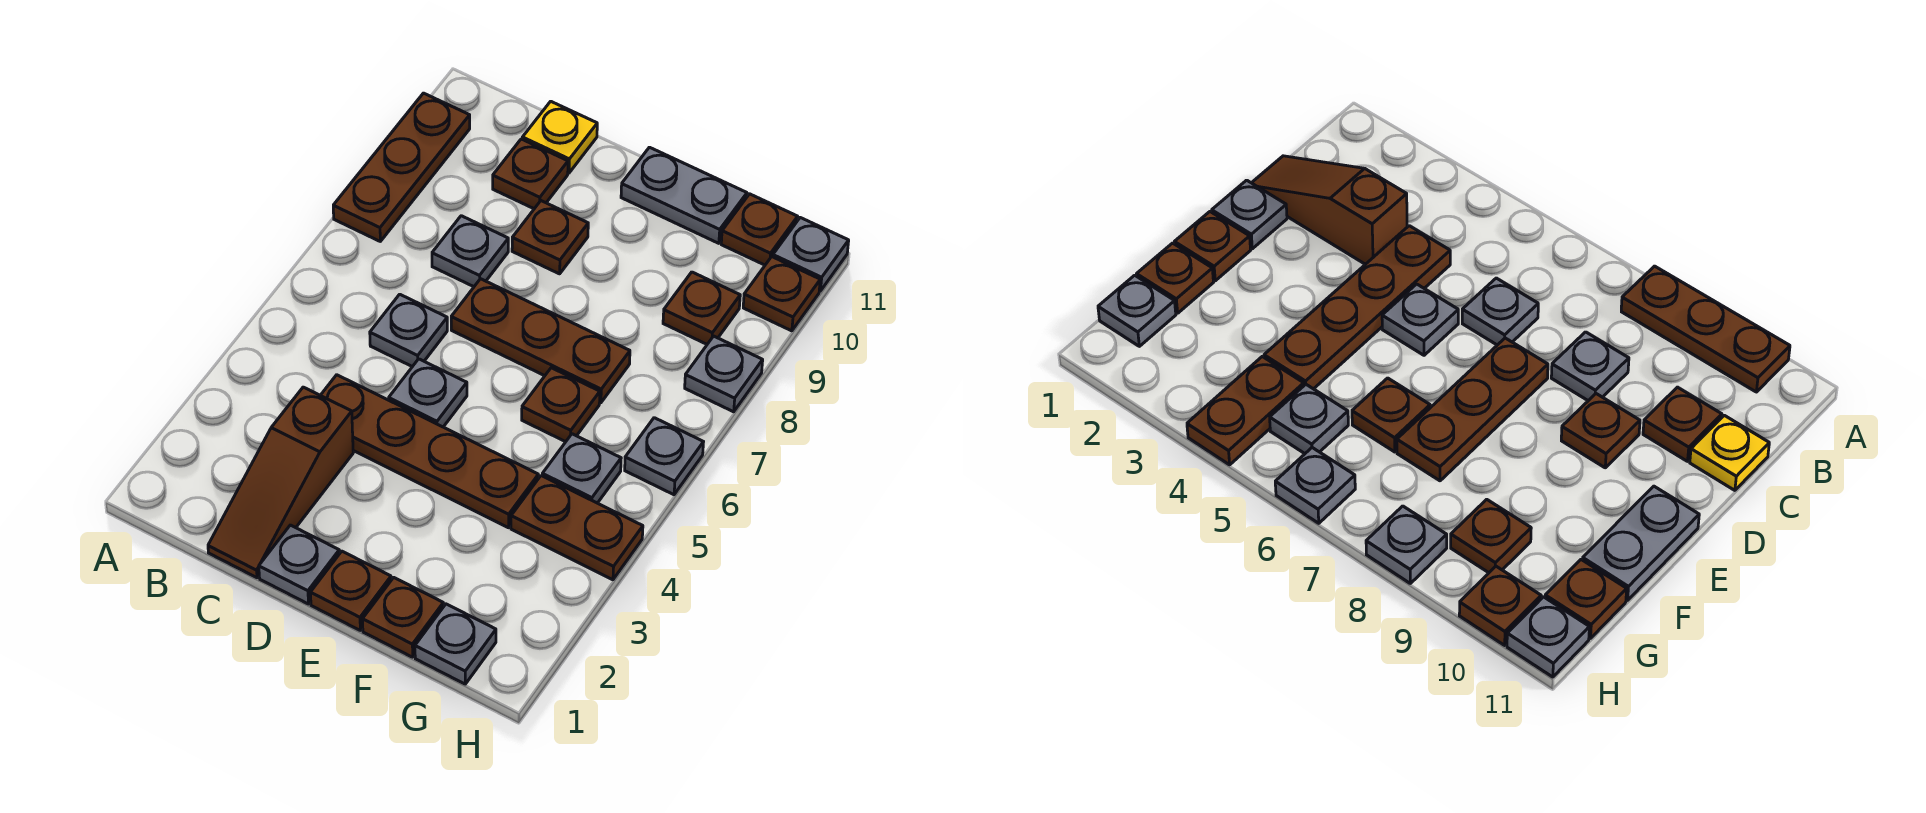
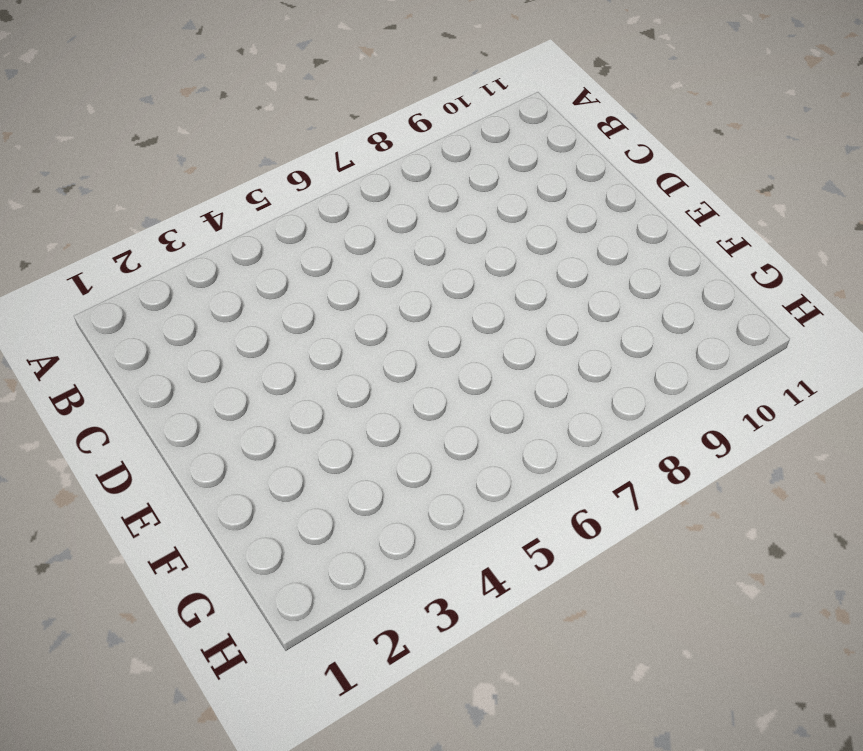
none -> brown plate A8:A10 level 1
none -> brown slope C1:C3 level 1 top 3
none -> brown plate C4:F4 level 1

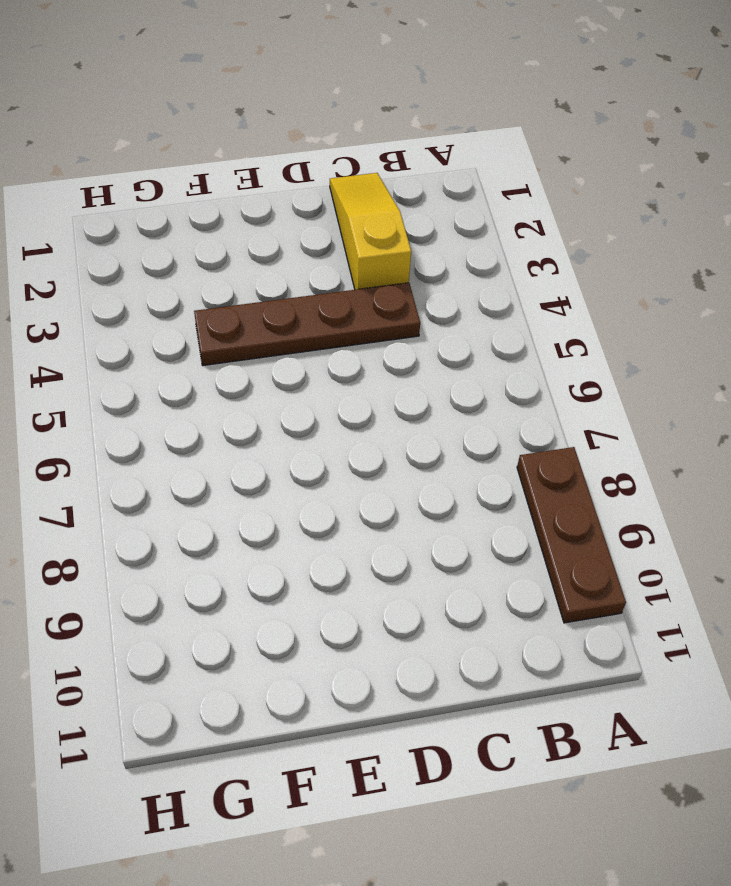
yellow slope C1:C3 level 1 top 3 -> brown slope C1:C3 level 1 top 3
none -> grey plate C6 level 1
none -> grey plate C8 level 1
none -> brown plate C10 level 1

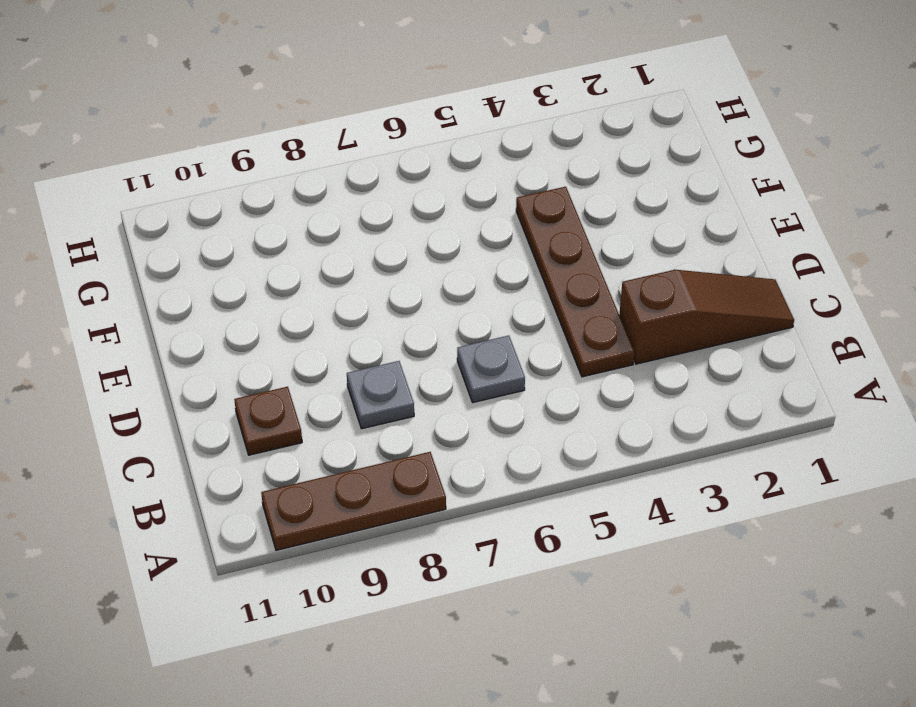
none -> yellow plate C11 level 1
none -> grey plate D1 level 1
none -> grey plate D5 level 1

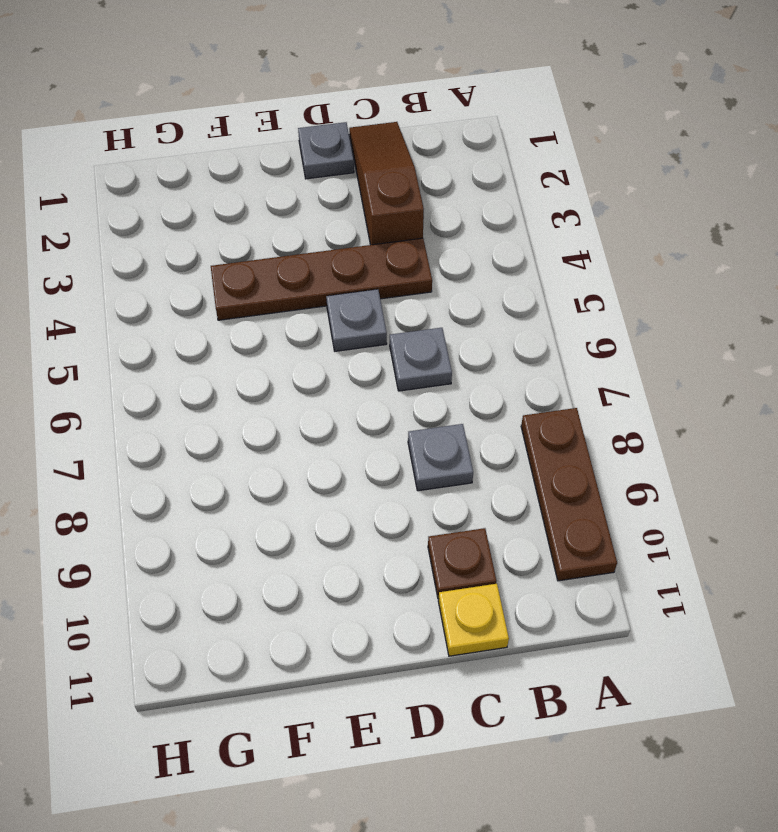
none -> brown plate D7:F7 level 1
none -> brown plate D9 level 1
none -> brown plate E1 level 1

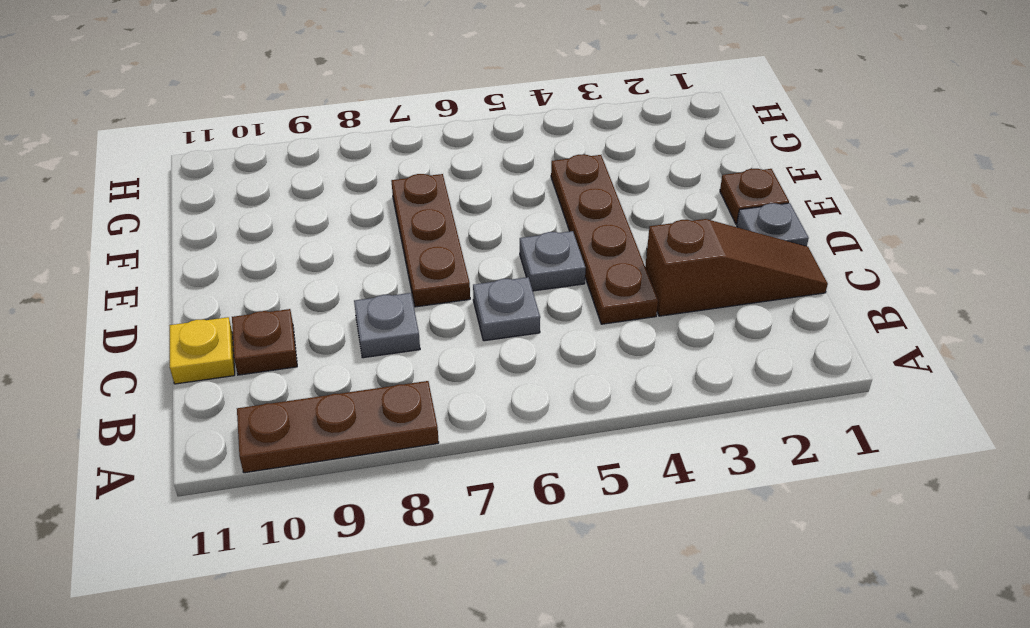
none -> brown plate D9 level 1
none -> grey plate E11:F11 level 1
none -> brown plate F1 level 1

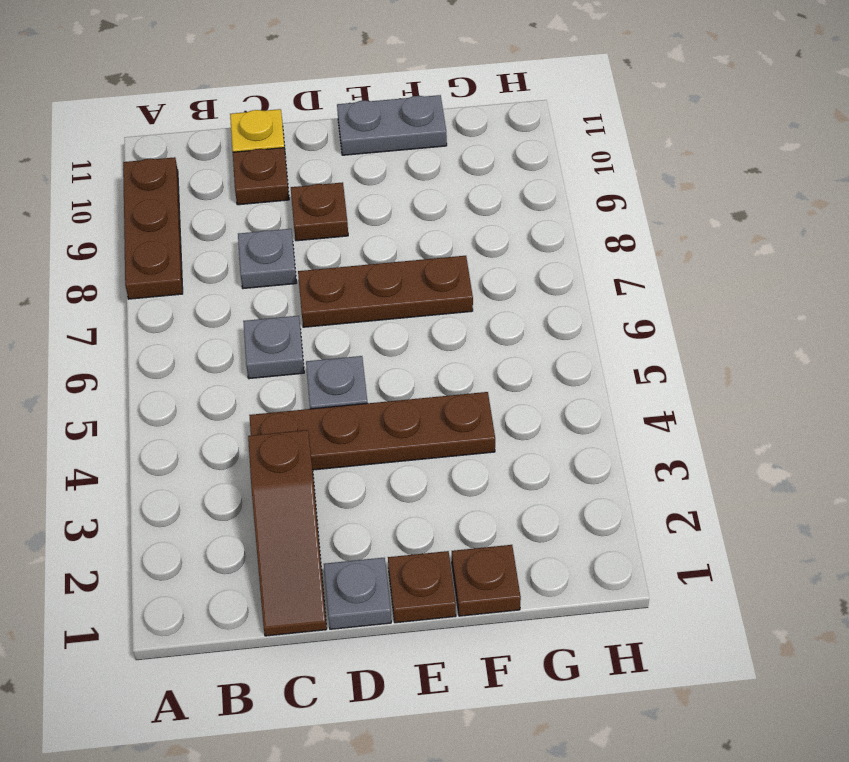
none -> brown plate F6 level 1
none -> grey plate G1 level 1
none -> brown plate G4:H4 level 1

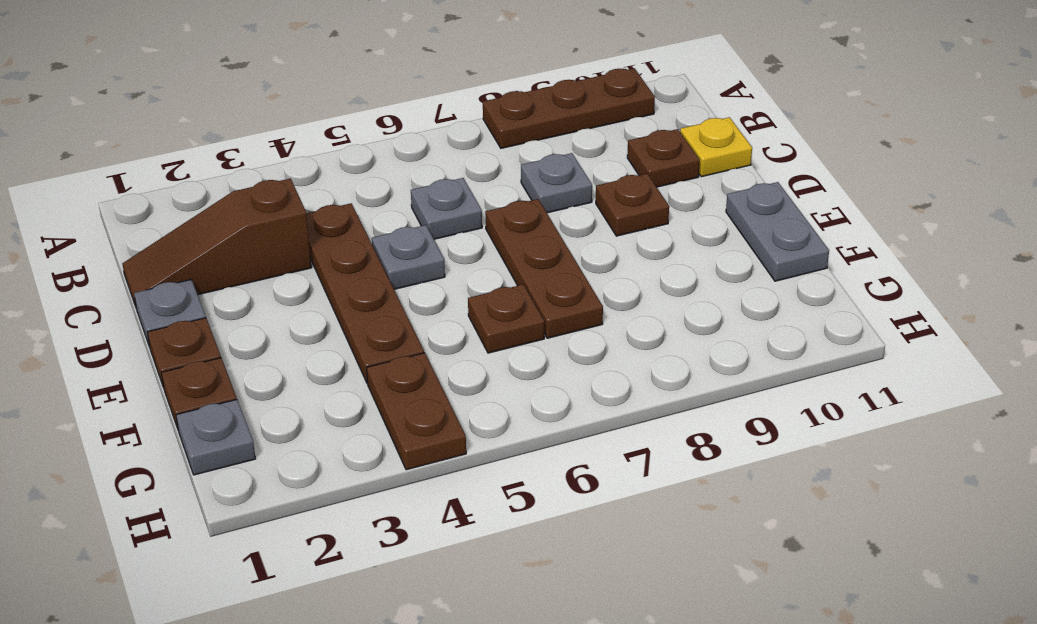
none -> grey plate G5 level 1
none -> brown plate G9 level 1
none -> brown plate G11 level 1

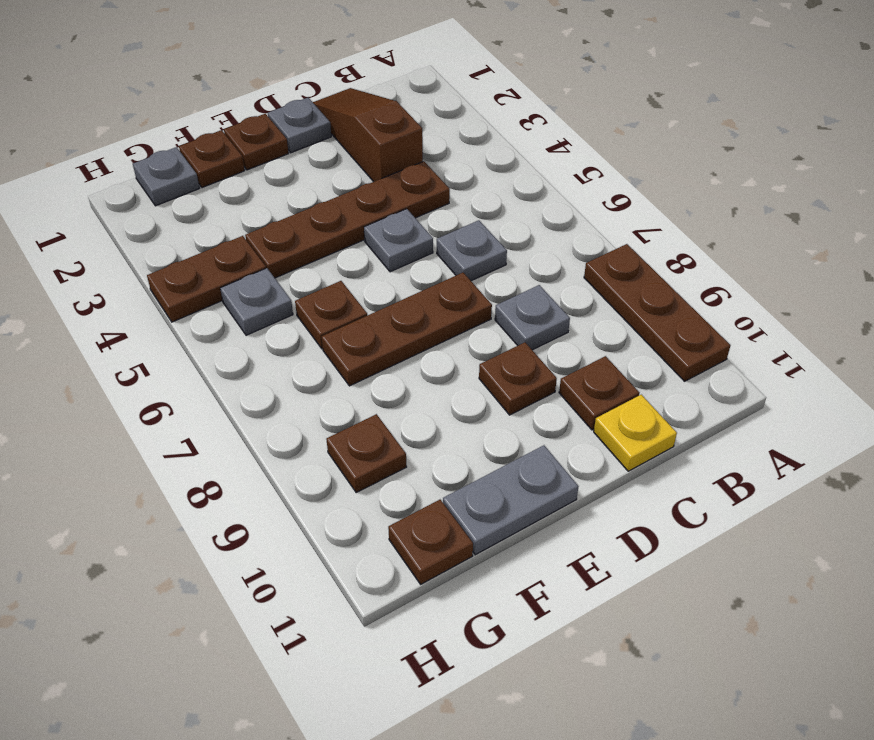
none -> grey plate H6 level 1
none -> grey plate H8 level 1
none -> brown plate H10 level 1

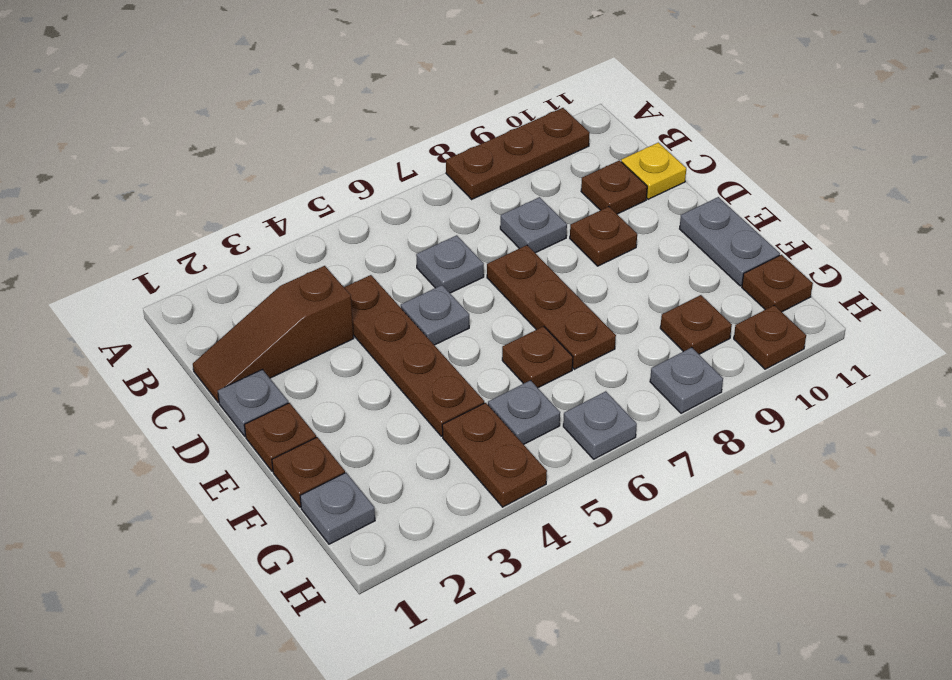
none -> grey plate H11 level 1

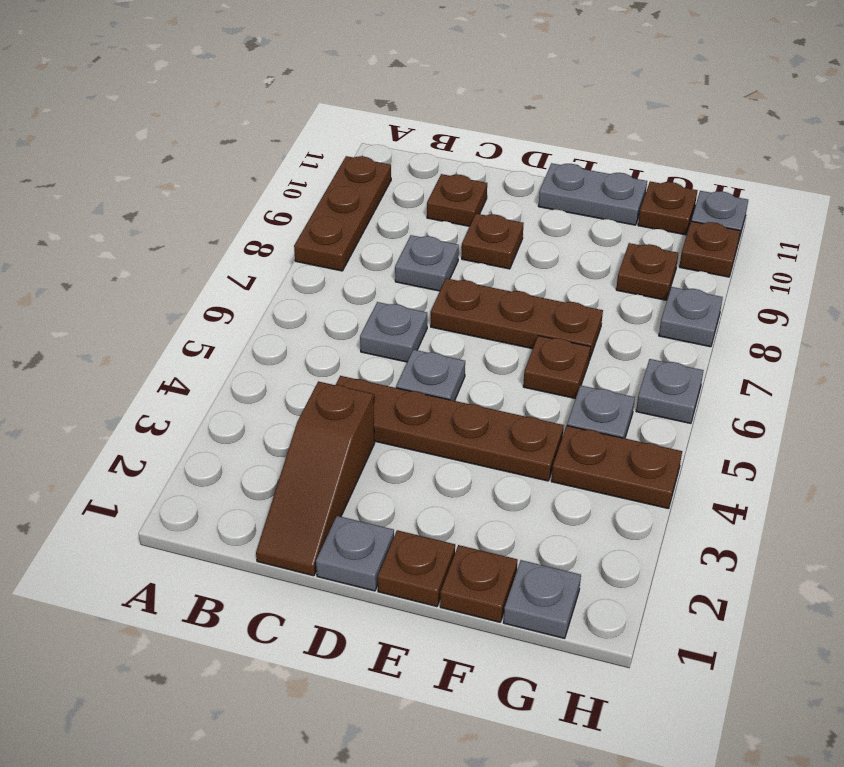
none -> yellow plate C11 level 1

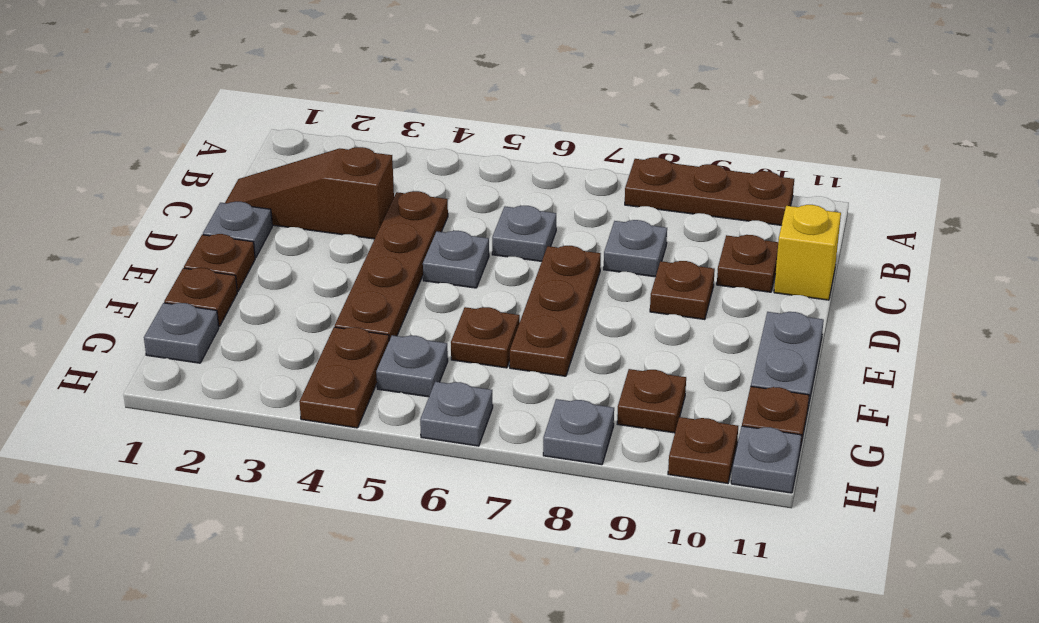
yellow brick C11 level 1 -> yellow plate C11 level 1

